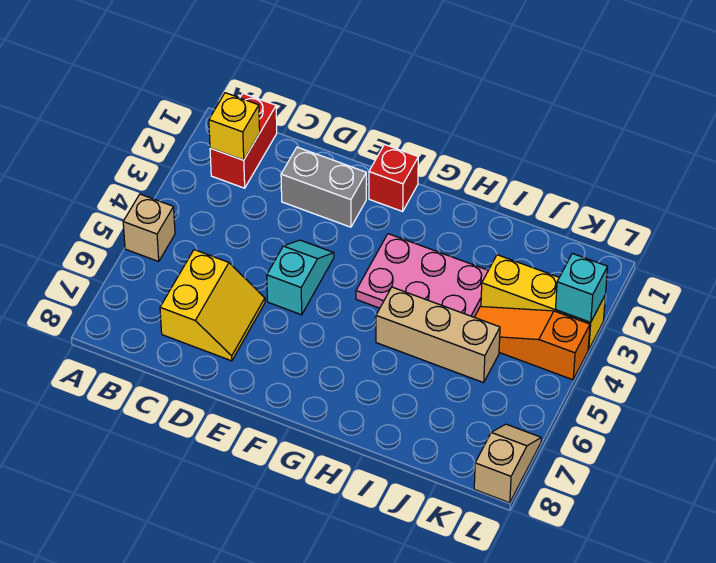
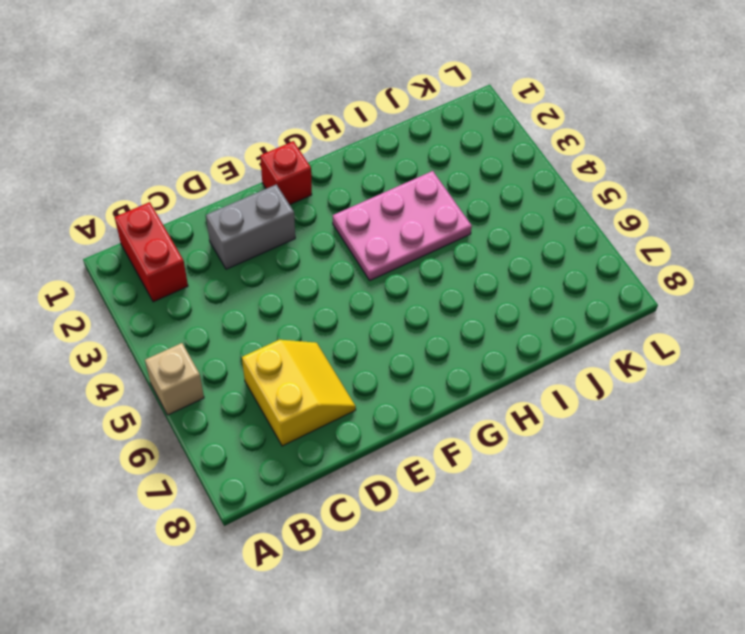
none -> cyan slope E4:E5 level 1 top 5
none -> tan brick H5:J5 level 1
none -> yellow brick J3:L3 level 1

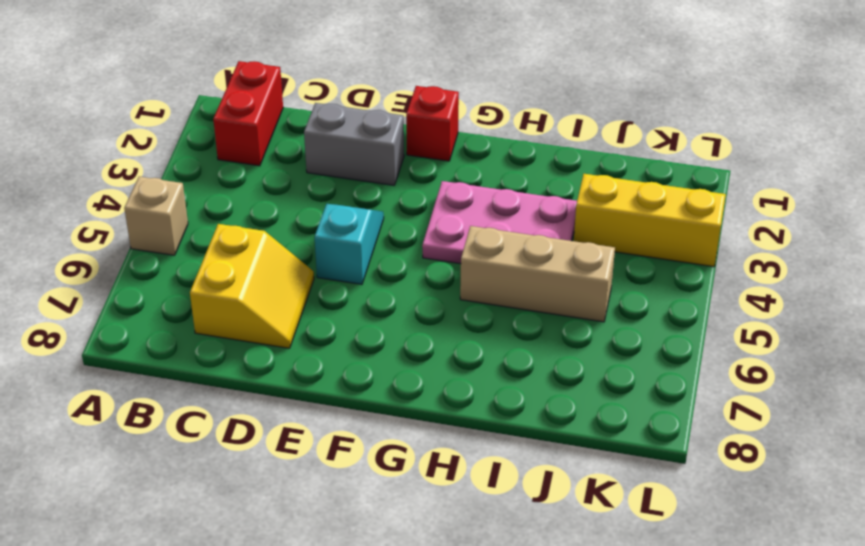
none -> orange slope J4:L4 level 1 top L
none -> tan slope L7:L8 level 1 top 8
none -> yellow brick B2 level 2

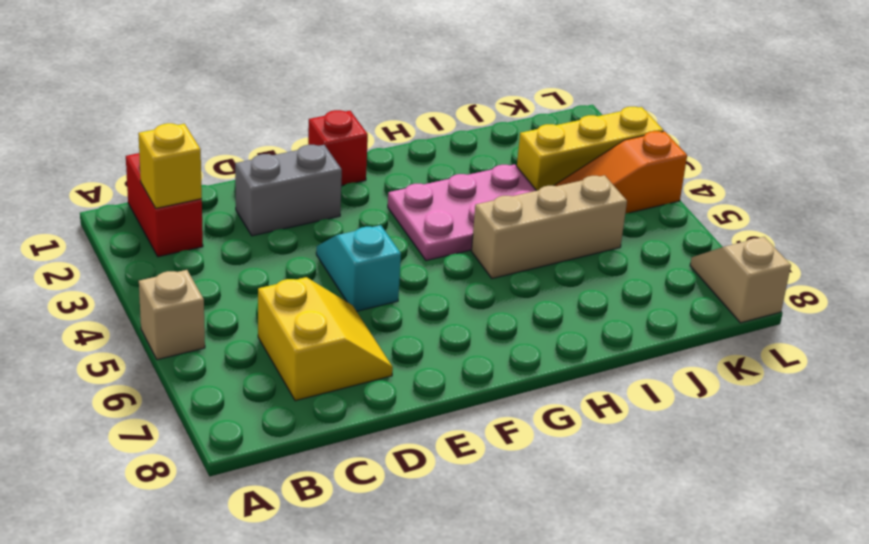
none -> cyan brick L3 level 2

